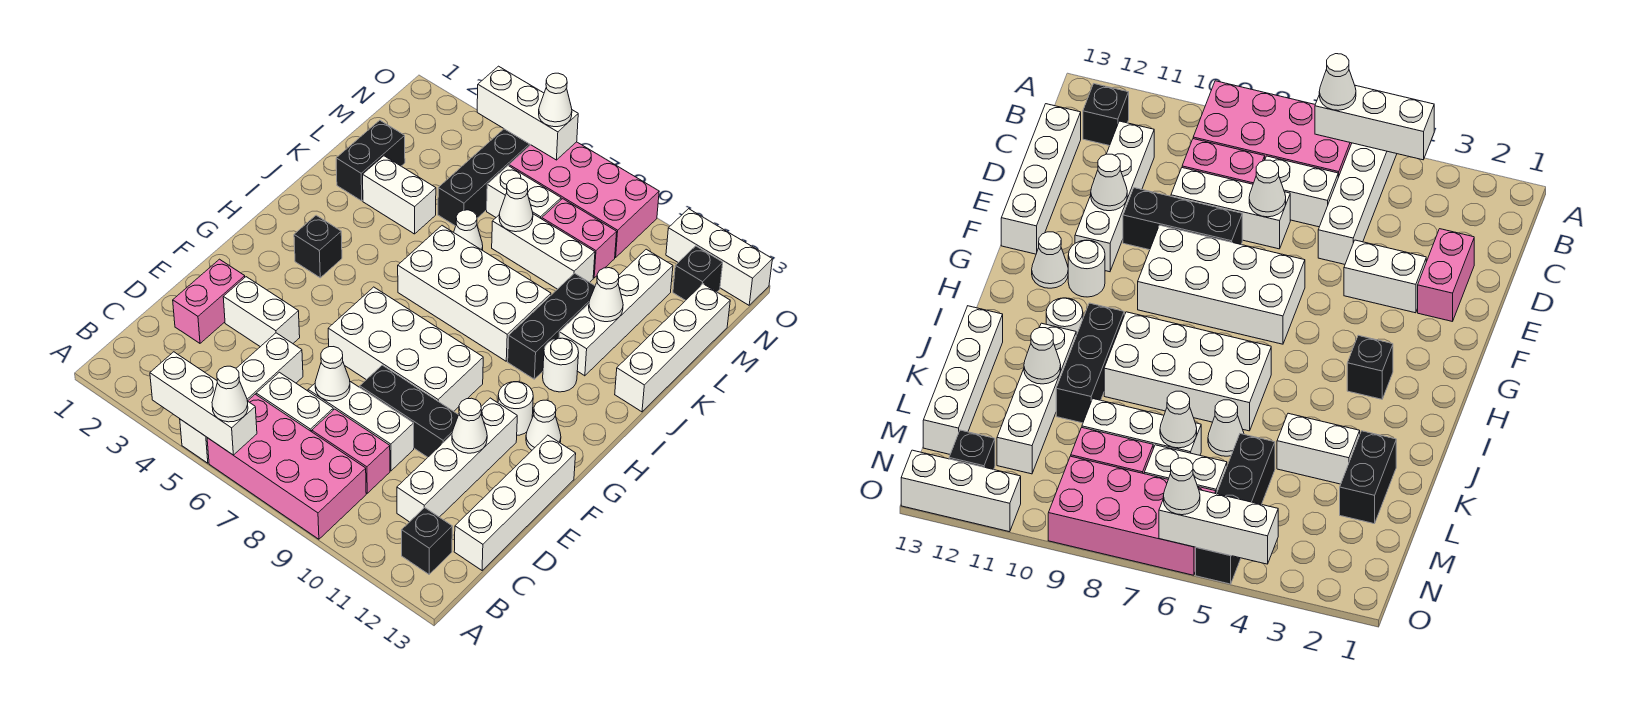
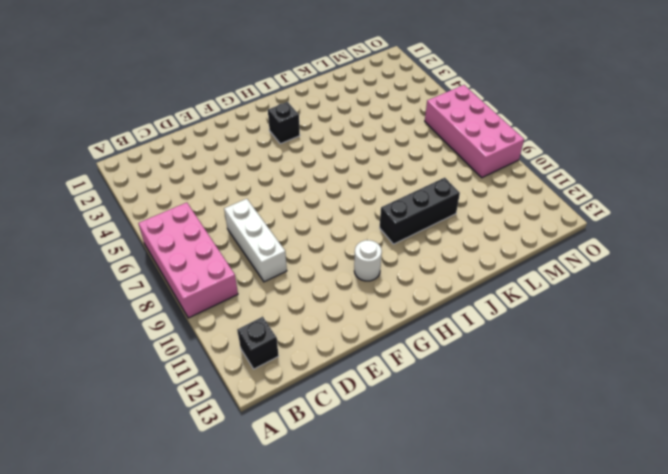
none -> white brick A5:D5 level 1
none -> white brick C6:C7 level 1
none -> pink brick C8:C9 level 1
none -> white brick C11:F11 level 1

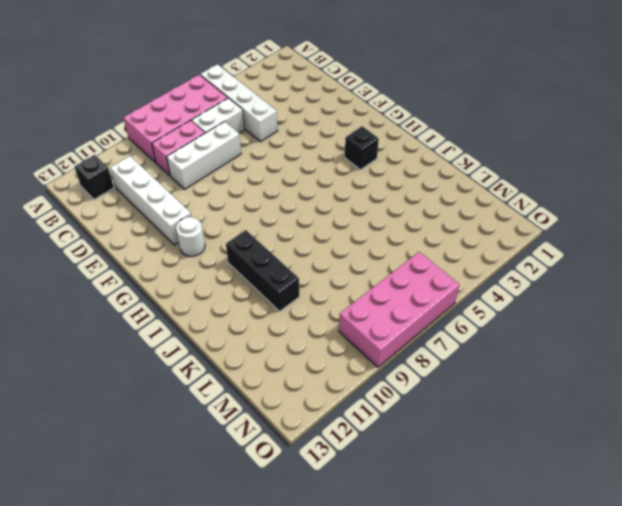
none -> white brick C13:F13 level 1
none -> pink brick D2:E2 level 1
none -> white brick E3:E4 level 1
none -> black brick E8:E10 level 1

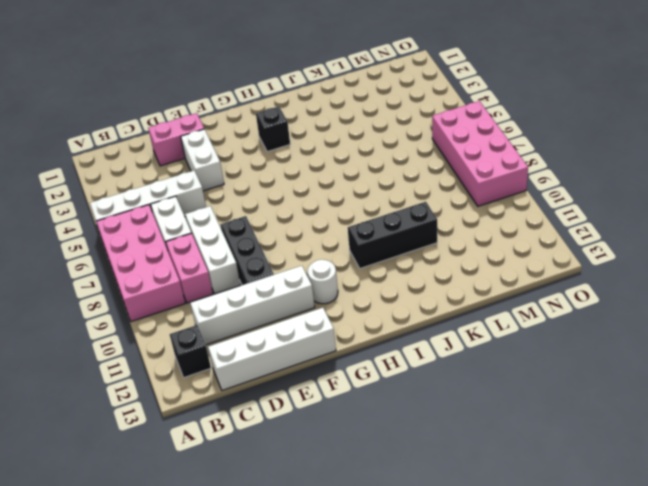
none -> white brick F6:G9 level 1
none -> white cone G12 level 1
none -> white brick I6:J9 level 1
none -> white round brick I11 level 1

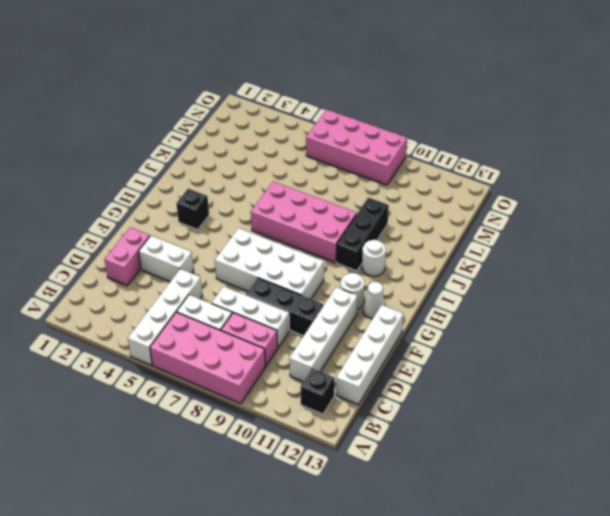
pink brick I6:J9 level 1 -> white brick I6:J9 level 1
none -> white brick J11:M11 level 1
none -> white brick J13:M13 level 1
none -> black brick K2:L2 level 1
none -> white brick K3:K4 level 1

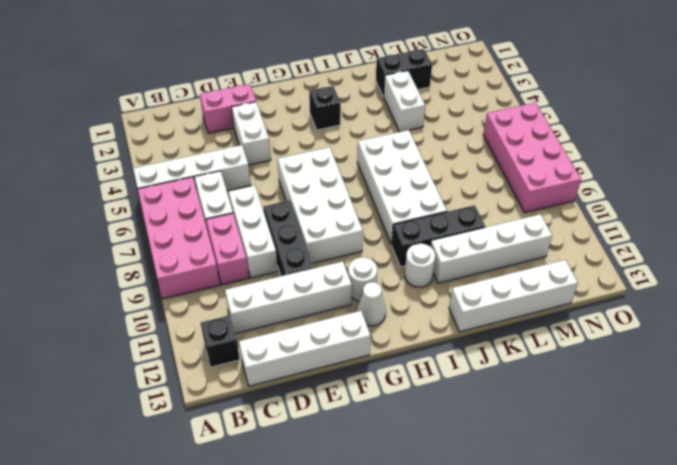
none -> white cone K6 level 1
none -> black brick L5:O5 level 1
none -> white brick L7:L9 level 1
none -> white brick M6:M7 level 1

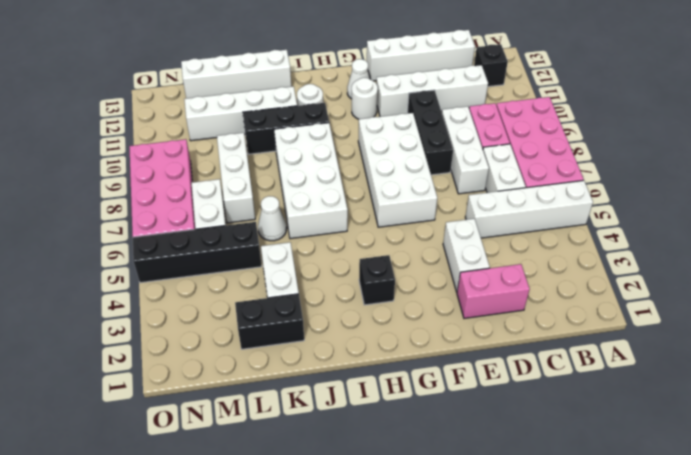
none -> pink brick M8:M9 level 1
none -> black brick N12 level 1
none -> white brick O11:O13 level 1
none -> white brick A4:A6 level 2

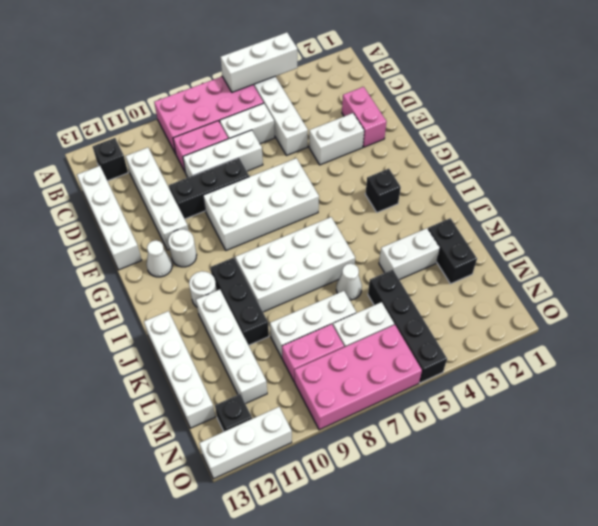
none -> white cone D7 level 2
none -> white cone E11 level 2
none -> white cone K11 level 2
none -> white cone L7 level 2

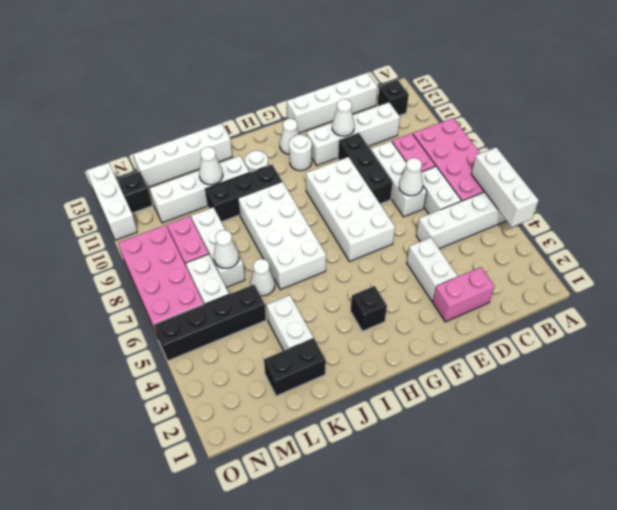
none -> white brick O4:O6 level 2
none -> white cone A6 level 3
none -> white cone O6 level 3

